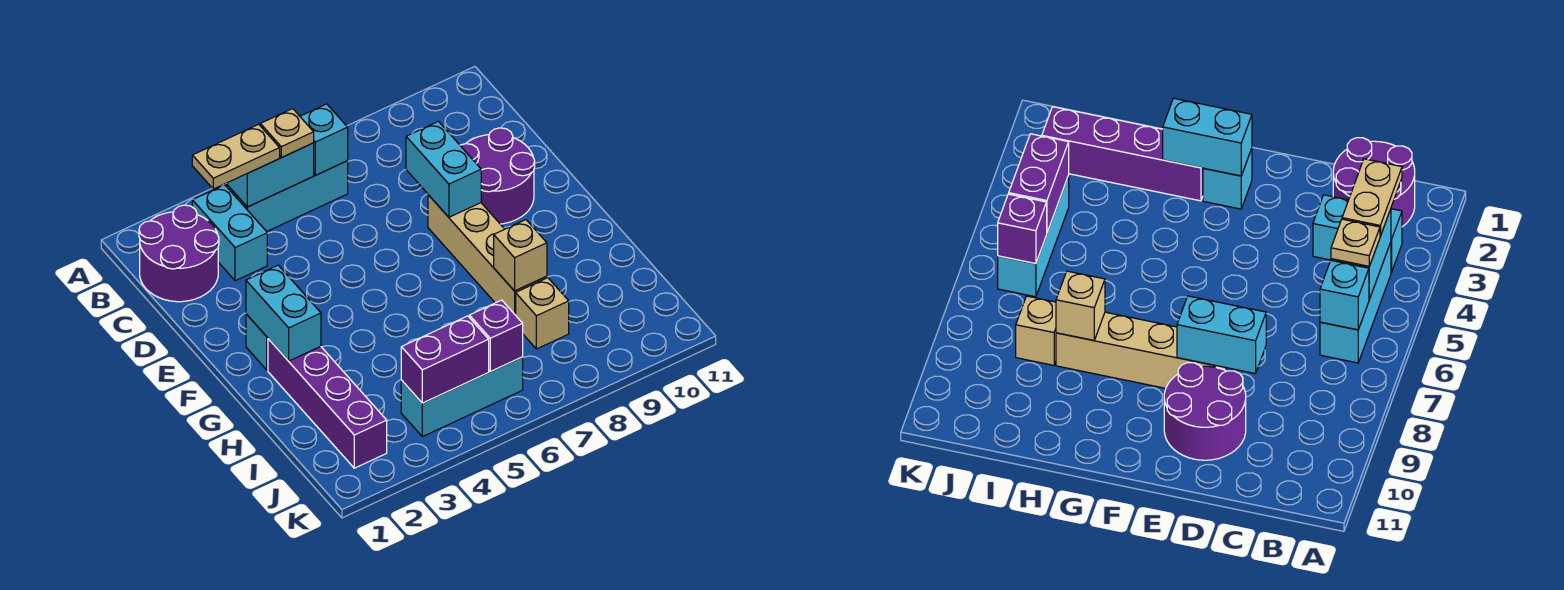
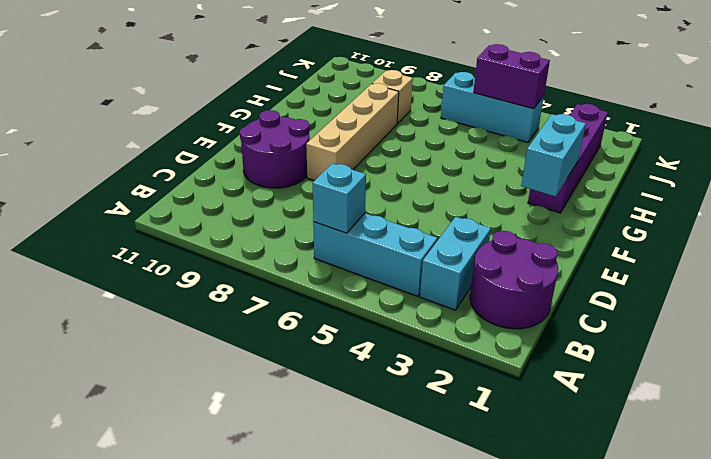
none -> cyan brick F2 level 1
none -> cyan brick B4:B5 level 2
none -> cyan brick D8:E8 level 2

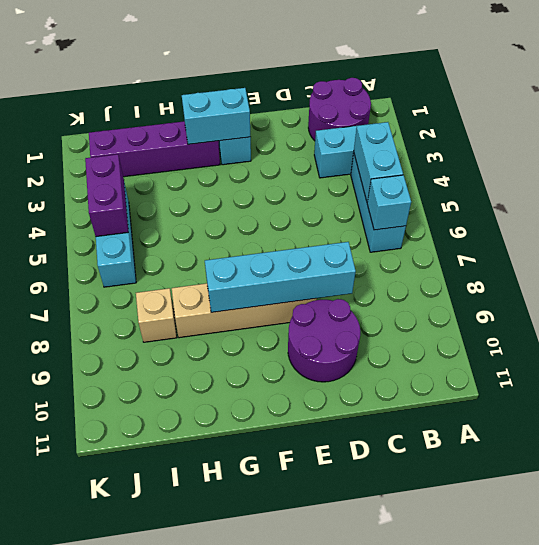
cyan brick D8:G8 level 2 -> cyan brick D8:E8 level 2
none -> tan brick H8 level 2
none -> purple brick J6 level 2
none -> tan plate B3:B4 level 3

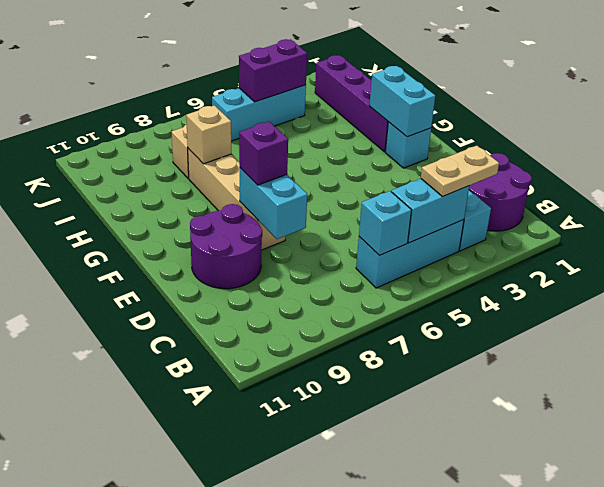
purple brick E8 level 3 -> purple brick J6 level 2
none -> tan plate B5 level 3

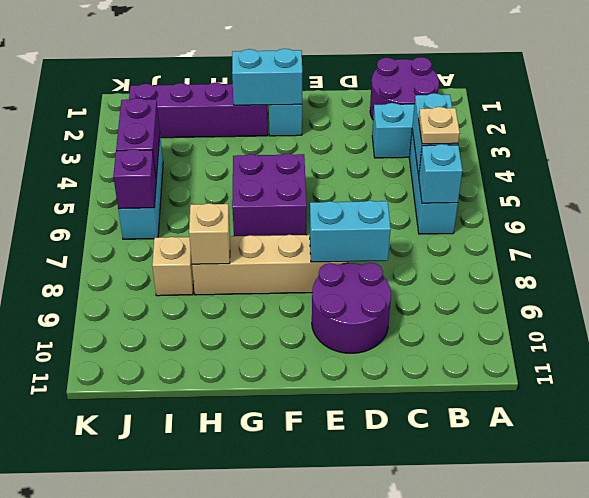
purple brick F5:G6 level 1 -> none
none -> tan plate B3:B4 level 3

